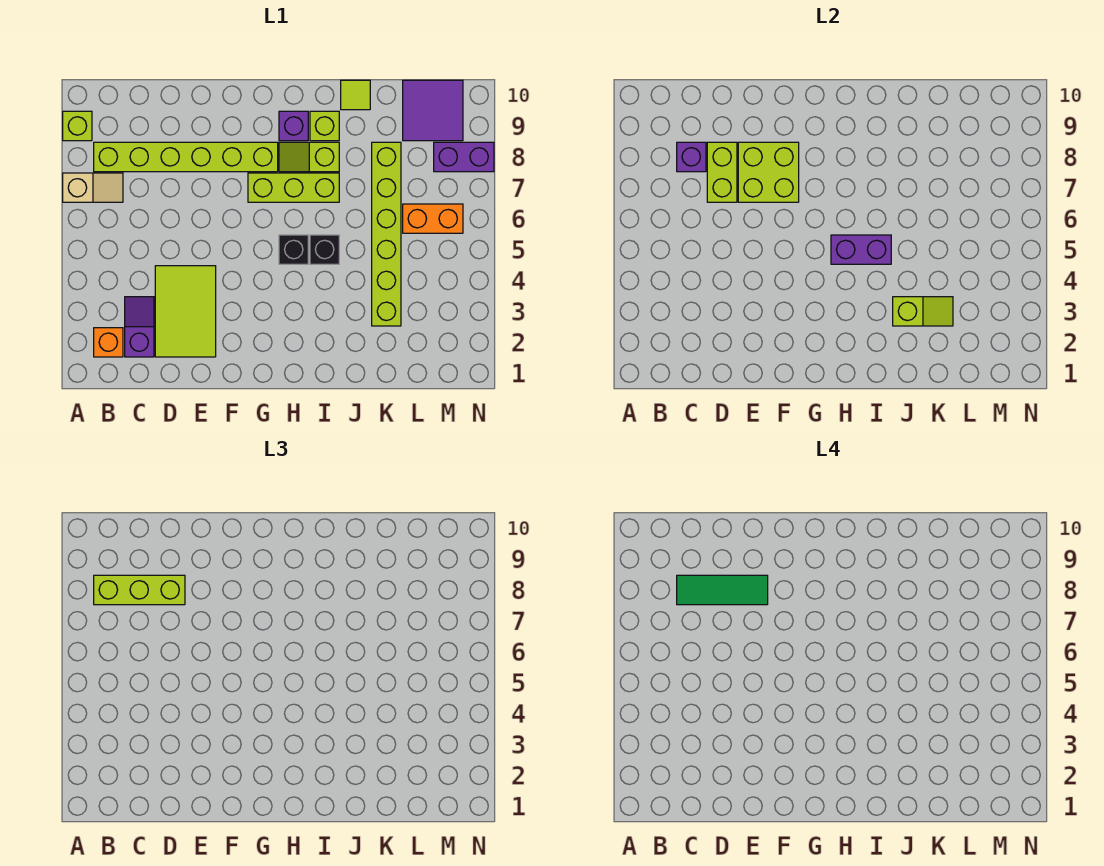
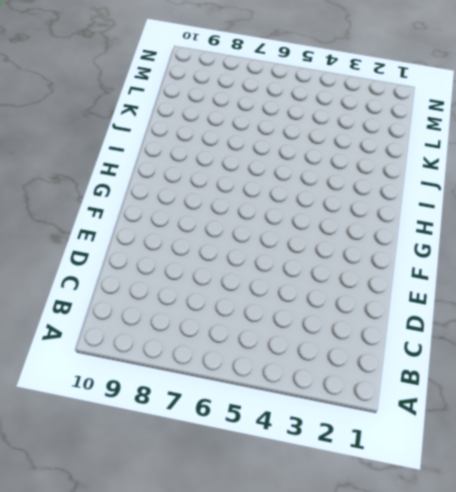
none -> tan slope A7:B7 level 1 top A
none -> lime brick A9 level 1
none -> orange brick B2 level 1

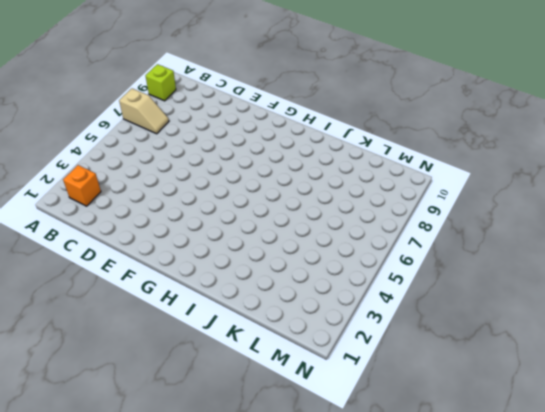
none -> lime brick B8:G8 level 1
none -> purple slope C2:C3 level 1 top 2
none -> lime tile D2:E4 level 1

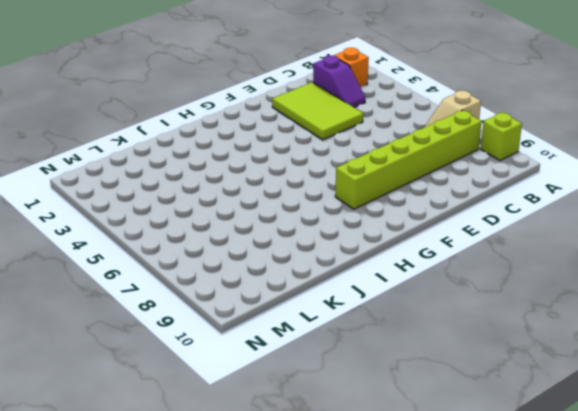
none -> lime brick G7:I7 level 1
none -> black brick H5 level 1
none -> lime slope H8:I8 level 1 top I

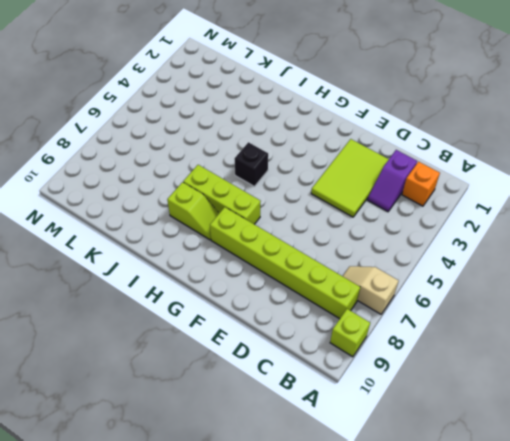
none -> purple brick H9 level 1
none -> black brick I5 level 1
none -> lime brick I9 level 1

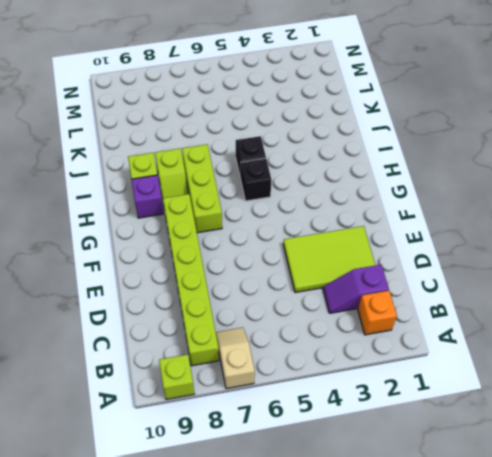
none -> lime tile J10 level 1
none -> lime brick K3:K8 level 1
none -> orange brick L6:M6 level 1

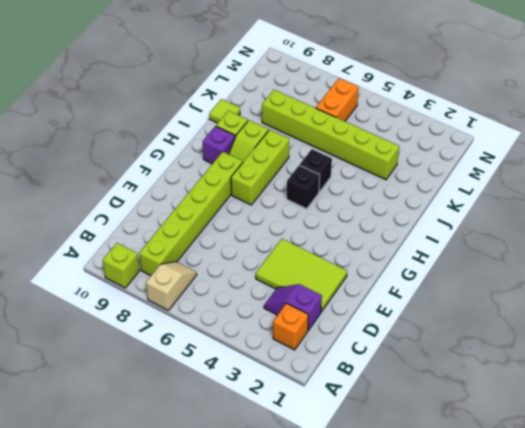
none -> purple tile L9:M10 level 1
none -> purple brick M8:N8 level 1
none -> purple brick C8 level 2

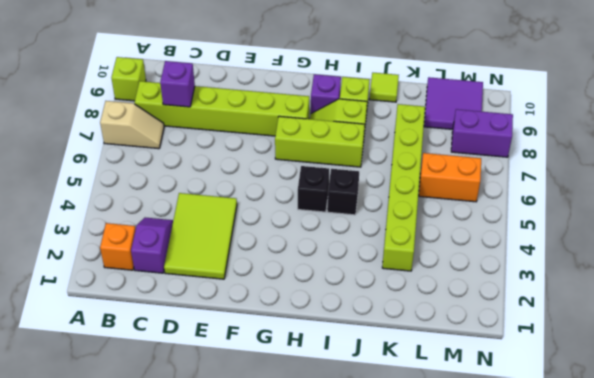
none -> lime brick D7:D8 level 2
none -> lime brick E7:F8 level 2
none -> purple brick H5:I5 level 2

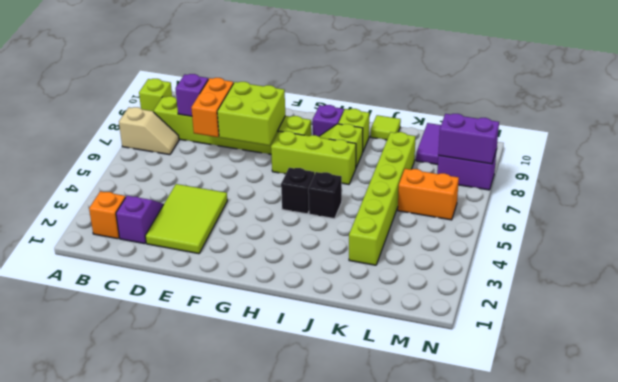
orange brick D7:D8 level 2 -> lime brick D7:D8 level 2
purple brick M8:N8 level 2 -> purple brick H5:I5 level 2
none -> lime slope J3:K3 level 2 top J
none -> lime brick B8:D8 level 3
none -> green tile C8:E8 level 4

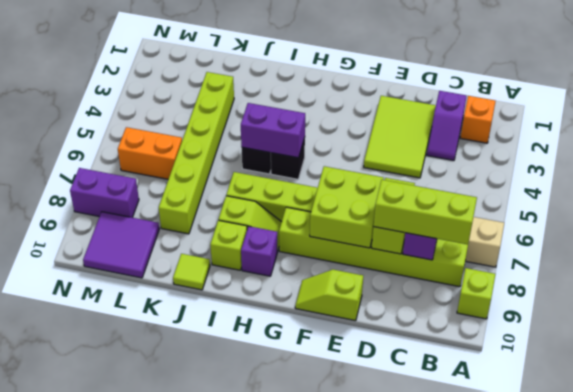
lime slope E10:F10 level 1 top E -> lime slope J3:K3 level 2 top J
none -> green tile C8:E8 level 4

